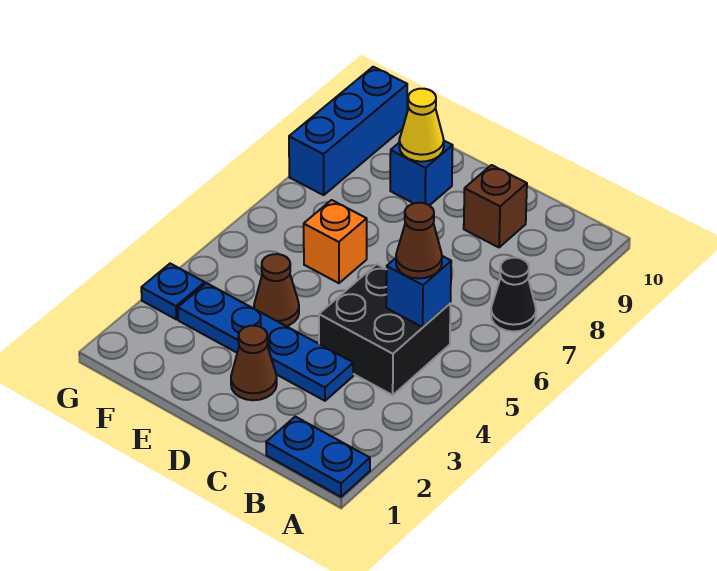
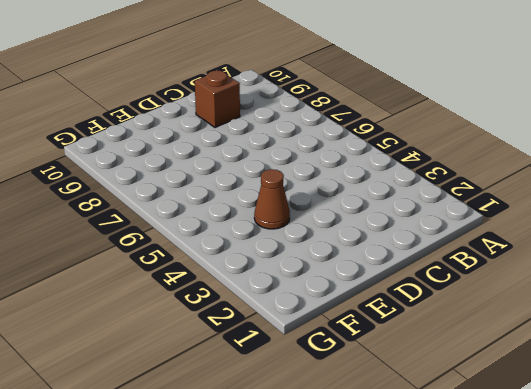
none -> blue plate A1:B1 level 1
none -> black cone A7 level 1
none -> black brick B4:C5 level 1

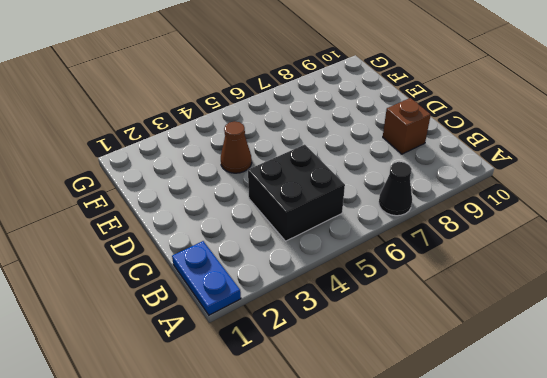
none -> blue plate C3:F3 level 1
none -> brown cone D2 level 1
none -> orange brick E6 level 1

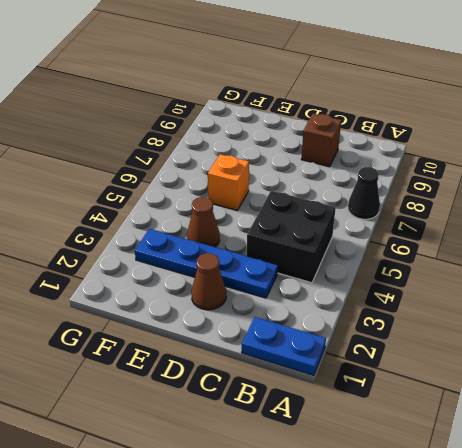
none -> blue brick E9 level 1
none -> blue plate G3 level 1
none -> blue brick G8:G10 level 1

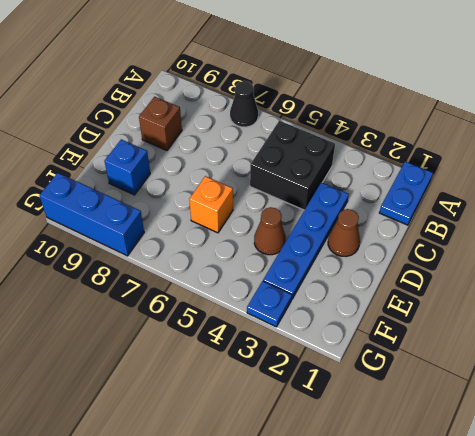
none -> blue brick B5 level 2
none -> yellow cone E9 level 2
none -> brown cone B5 level 3

